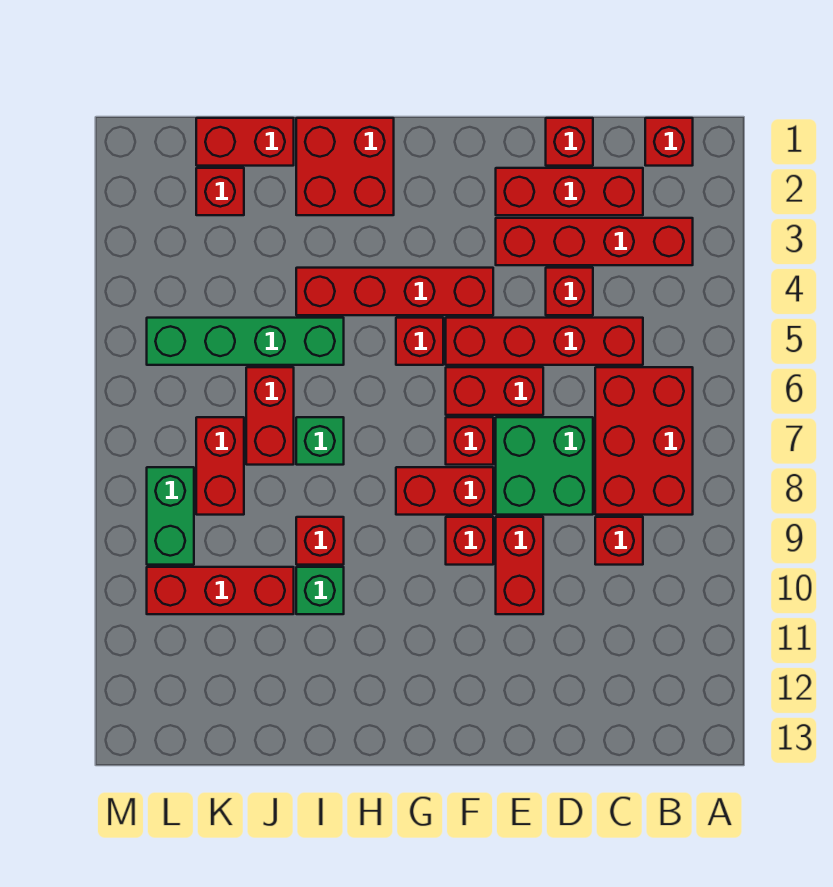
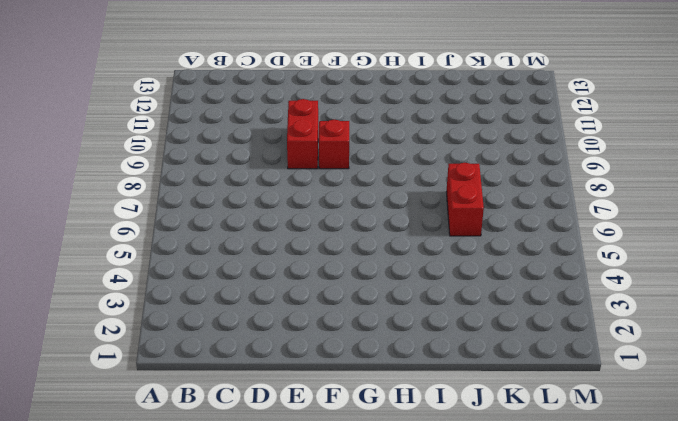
none -> red brick B1 level 1
none -> red brick B3:E3 level 1
none -> red brick B6:C8 level 1

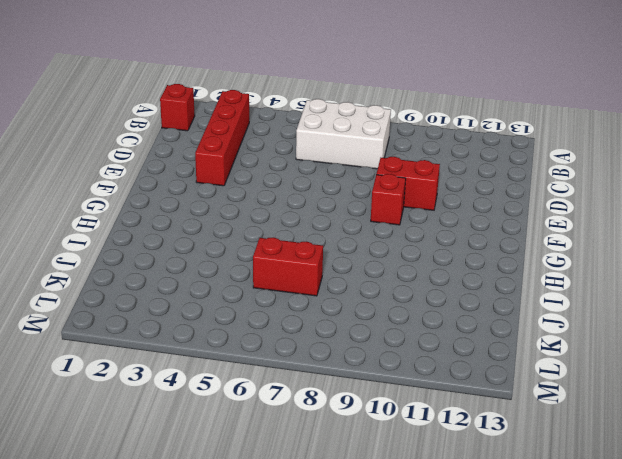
white brick B6:C8 level 1 -> red brick B6:C8 level 1
none -> red brick C2:E2 level 1
none -> red brick C5:F5 level 1
none -> red brick C9 level 1

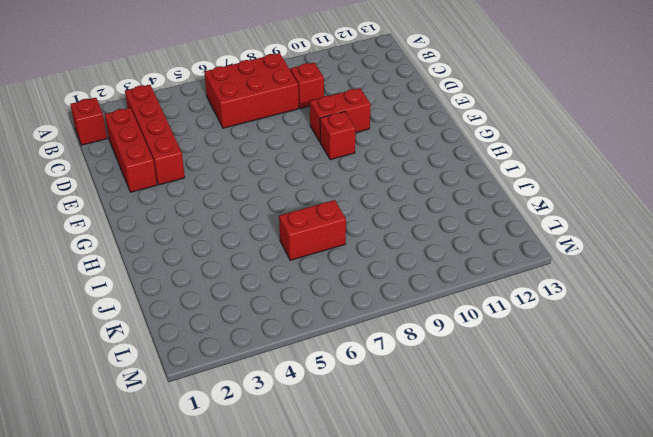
none -> red brick C5:F5 level 1
none -> red brick D1 level 1
none -> red brick D4 level 1

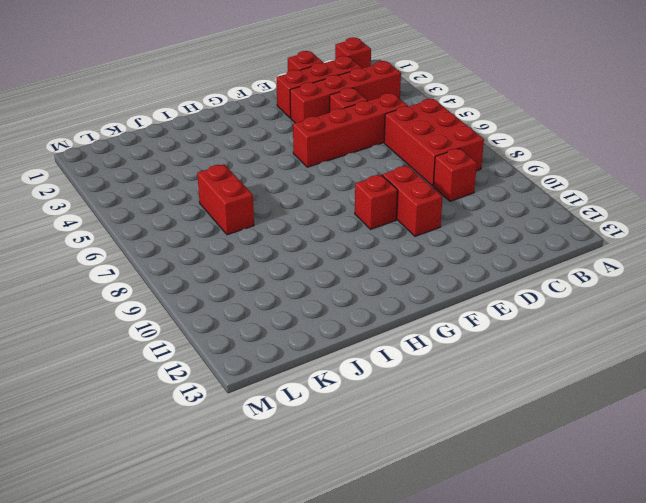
none -> green brick D7:E8 level 1
none -> red brick E6:F6 level 1
none -> red brick F4:I4 level 1

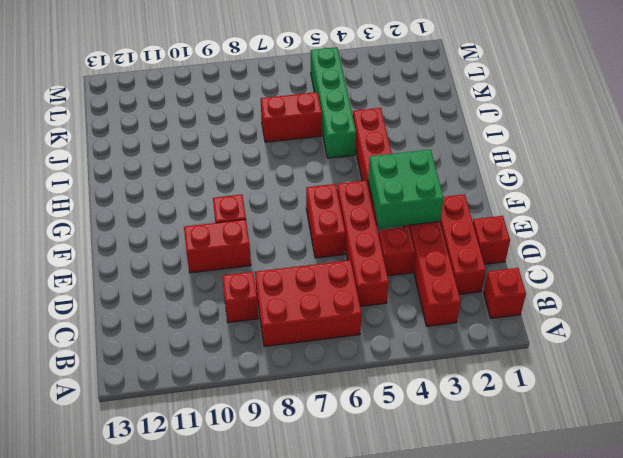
green brick E3:F4 level 2 -> green brick D7:E8 level 1
none -> red brick F7 level 1
none -> red brick F8:G8 level 1
none -> red brick G5 level 1

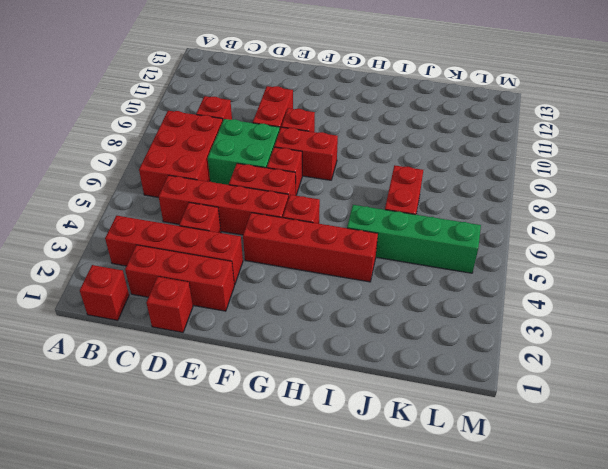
none -> red brick H1:I2 level 1
none -> green brick I7 level 1
none -> red brick I9 level 1

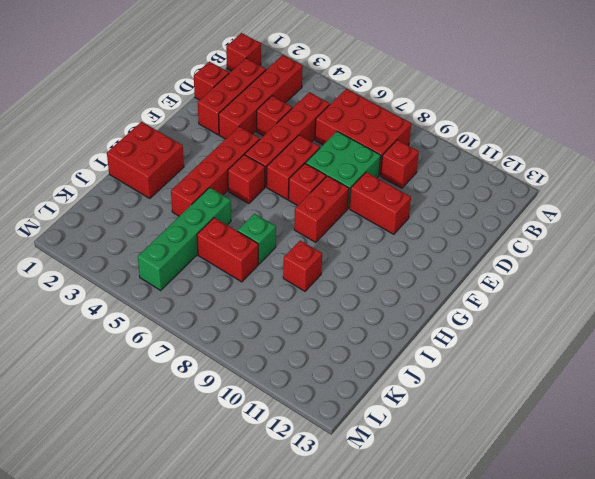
none -> red brick F9 level 1
none -> green brick I10 level 1
none -> red brick J1:K1 level 1

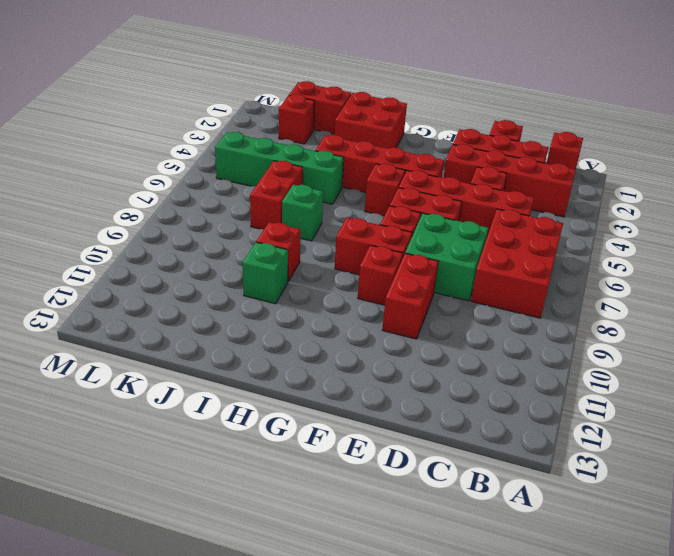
none -> red brick C9 level 1
none -> red brick J10:L10 level 1
none -> red brick K7:K8 level 1

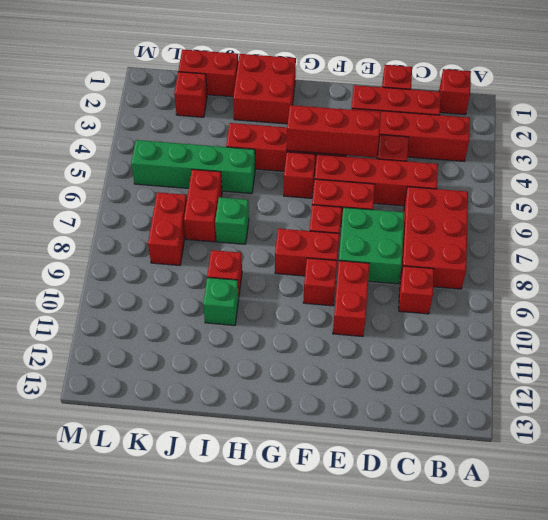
red brick E4:G4 level 2 -> red brick J10:L10 level 1
none -> green brick L8:L9 level 1

